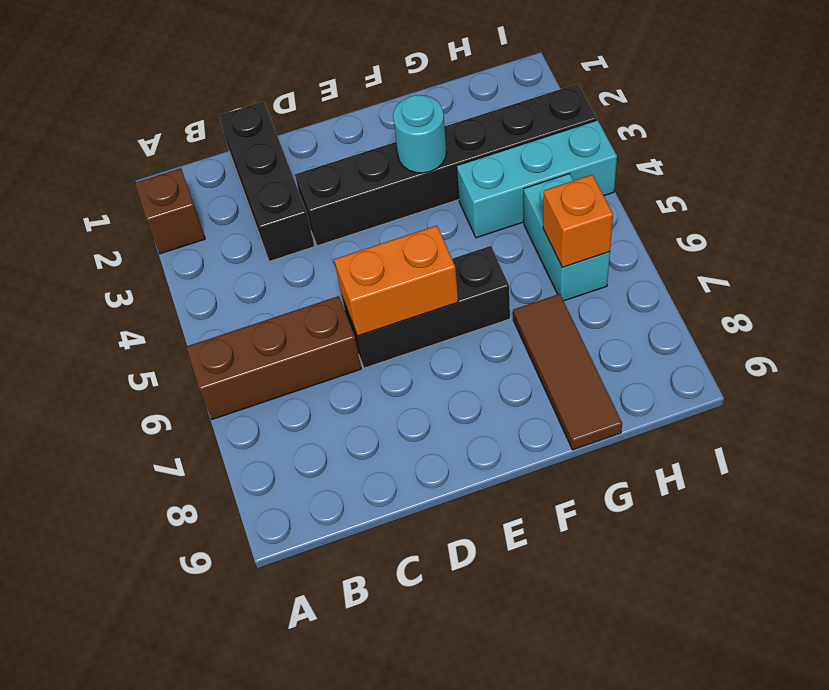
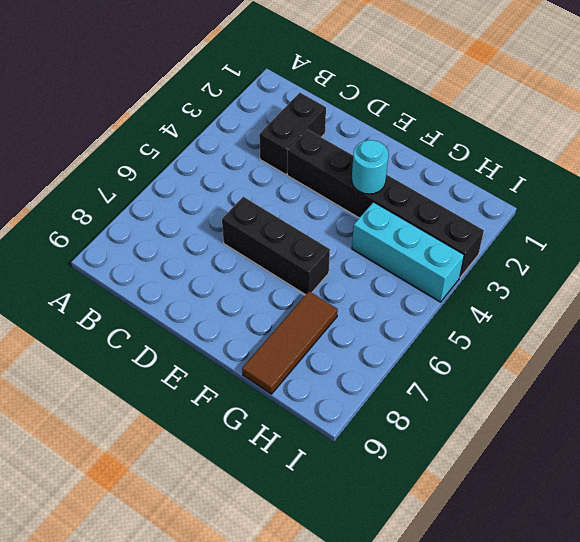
black brick C2:C3 level 1 -> black brick C1:C3 level 1
none -> brown brick A2 level 1
none -> brown brick A6:C6 level 1

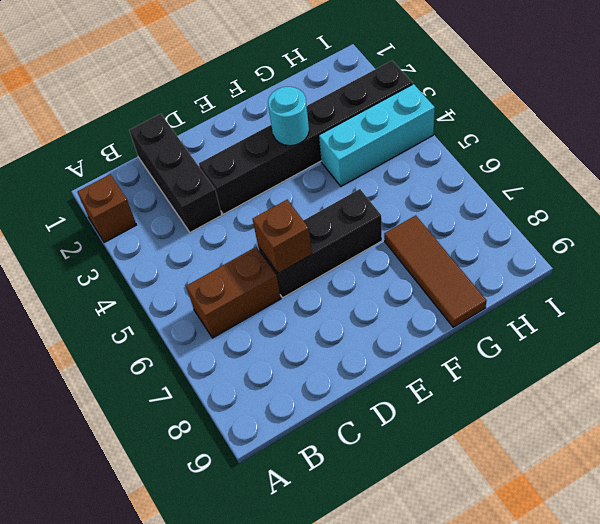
brown brick B6:C6 level 1 -> brown brick A6:C6 level 1
brown brick D6 level 2 -> orange brick D6:E6 level 2
none -> cyan brick H5:H6 level 1
none -> orange brick H6 level 2

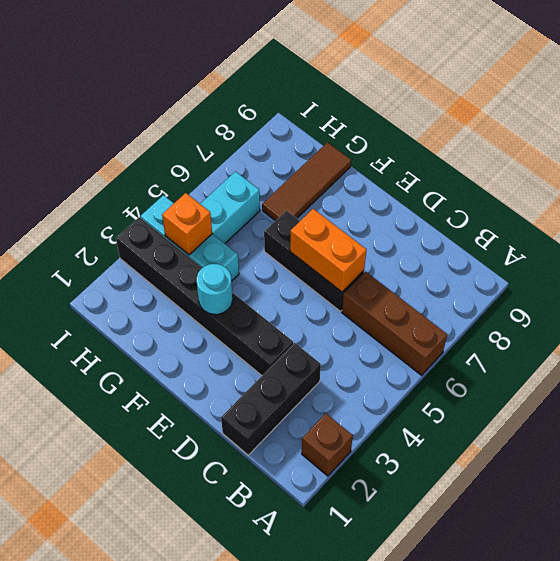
orange brick H4 level 2 -> orange brick H6 level 2

